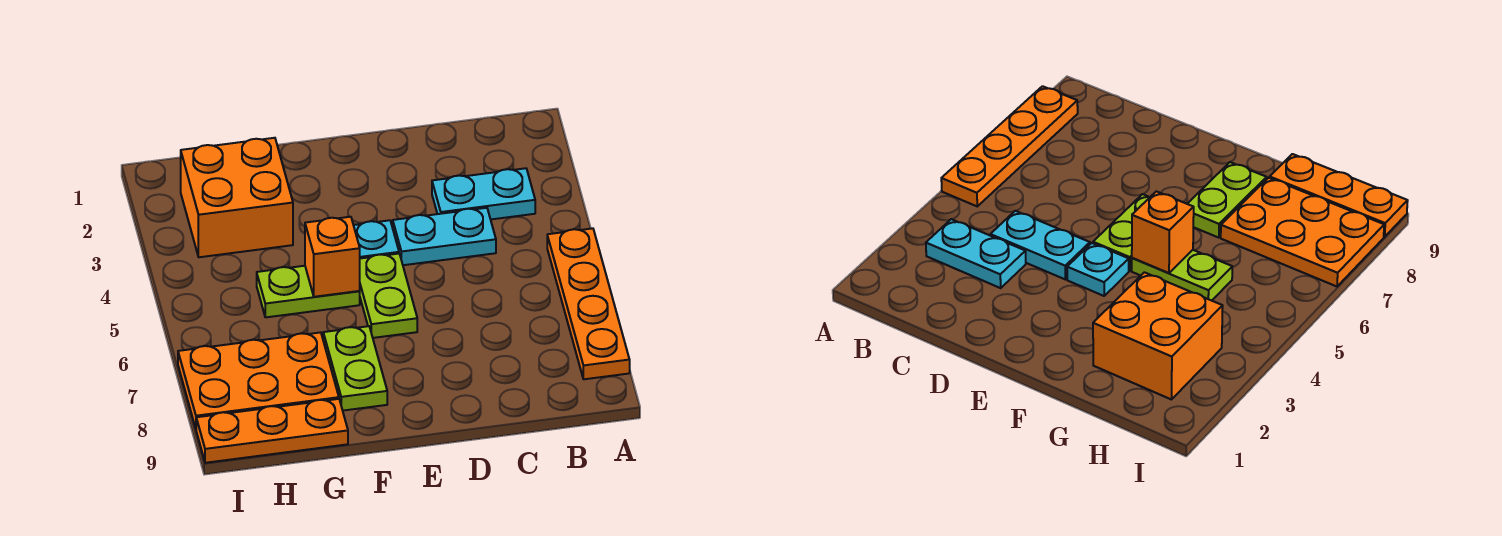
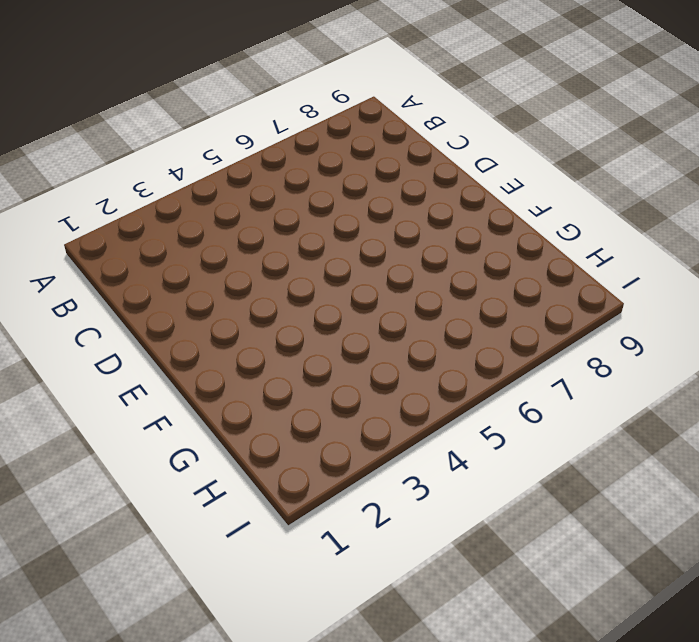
none -> orange plate A5:A8 level 1
none -> cyan plate B3:C3 level 1

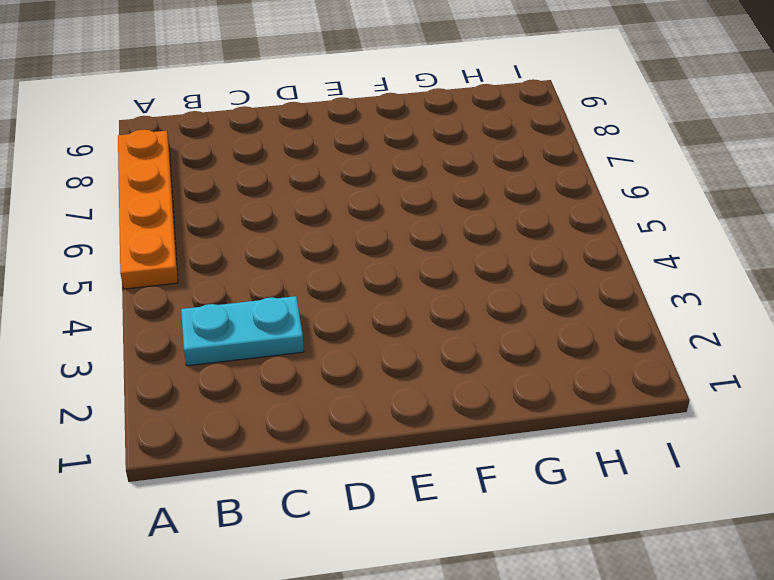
none -> cyan plate C4:D4 level 1
none -> cyan plate E4 level 1

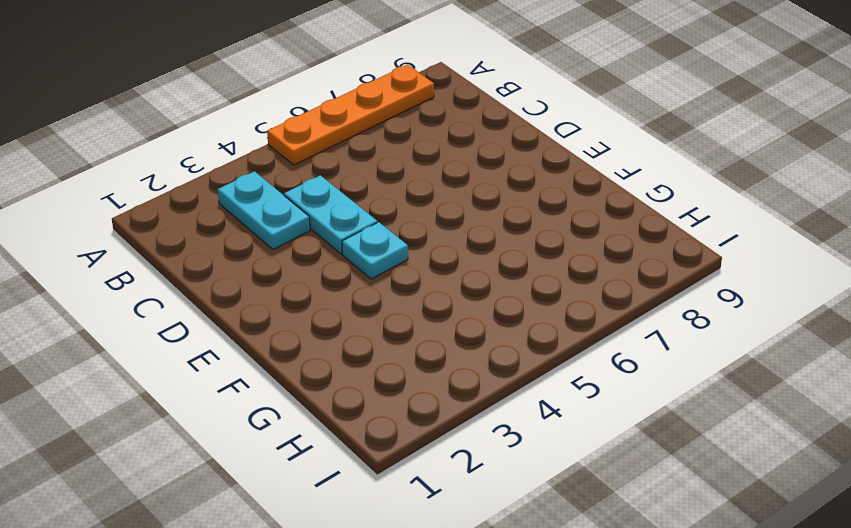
none -> lime plate E5:E6 level 1
none -> lime plate F5:G5 level 1

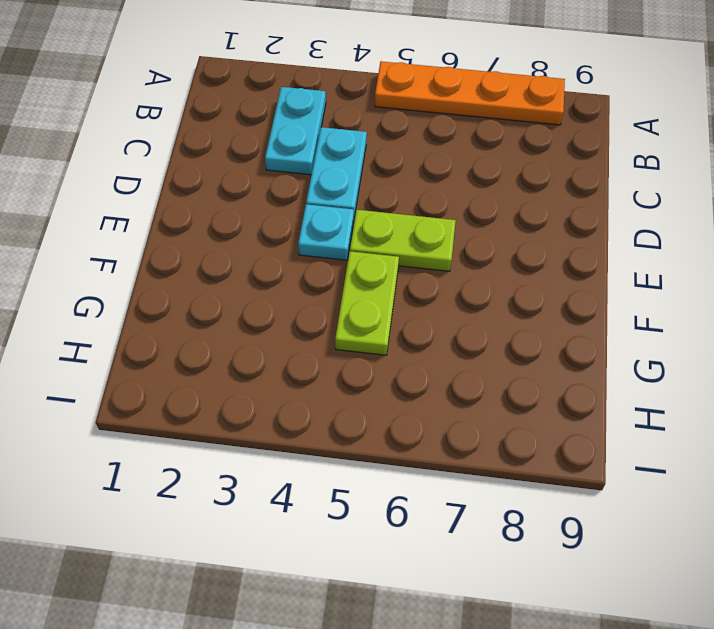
none -> lime plate F7:F8 level 1
none -> orange brick G2:H3 level 1

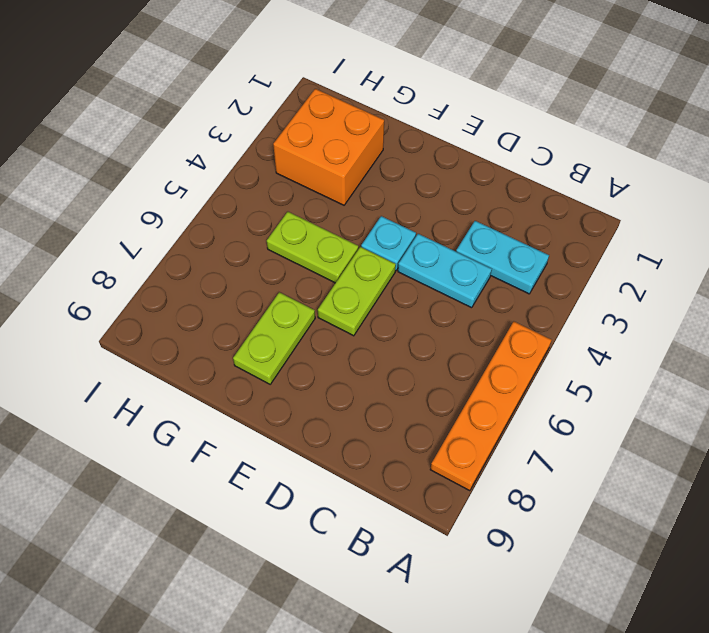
none -> orange plate G7:I8 level 1
none -> orange plate G9:I9 level 1

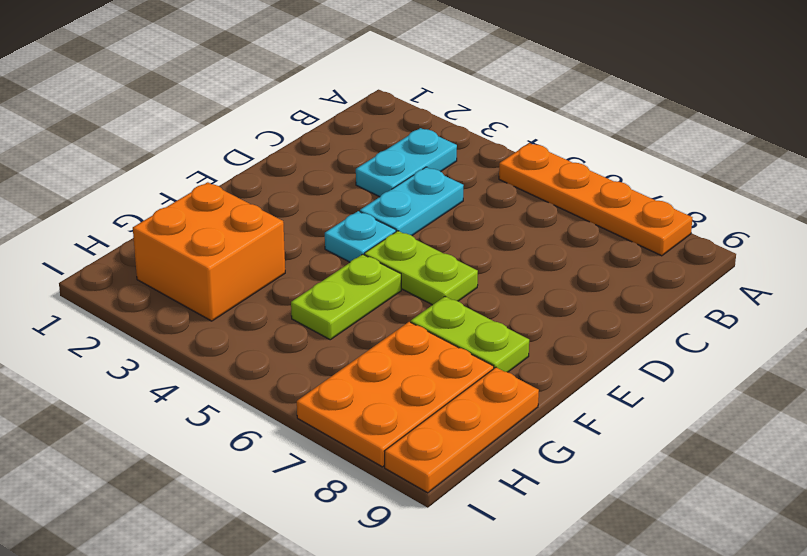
none -> orange brick F5 level 2

